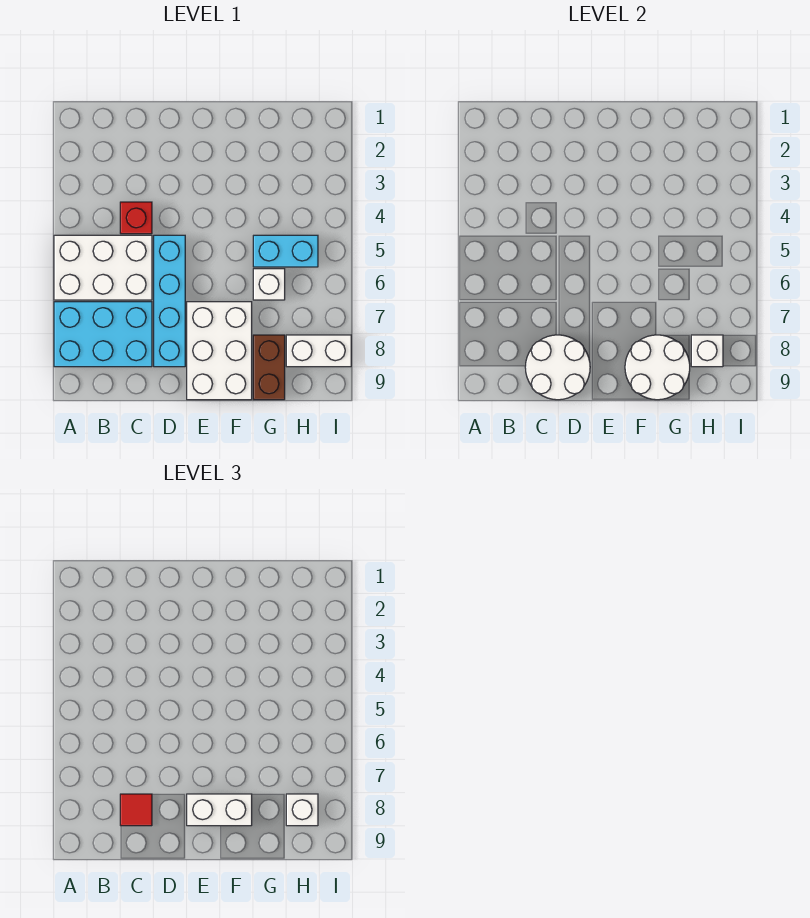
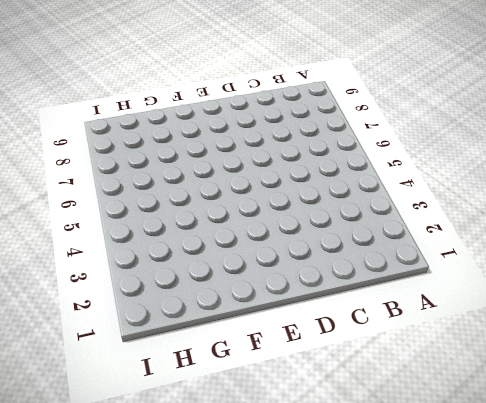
none -> white brick A5:C6 level 1
none -> cyan brick A7:C8 level 1
none -> red brick C4 level 1

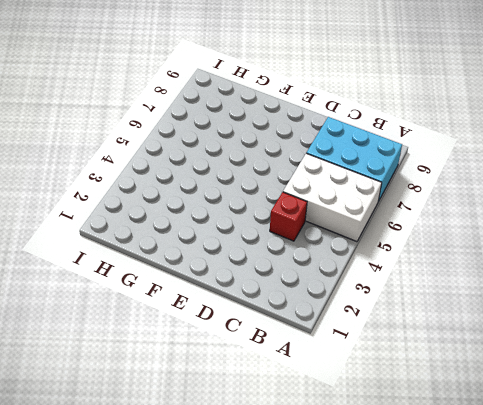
none -> cyan brick D5:D8 level 1
none -> white brick E7:F9 level 1
none -> cyan brick G5:H5 level 1

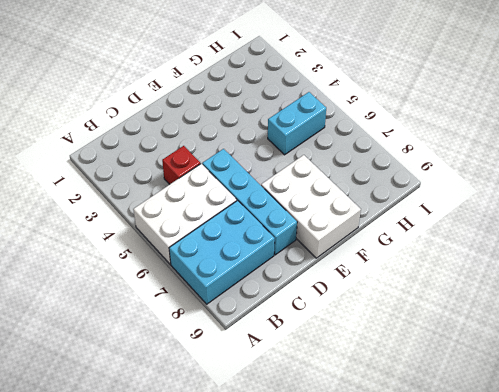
none -> white brick G6 level 1
none -> brown brick G8:G9 level 1
none -> white brick H8:I8 level 1

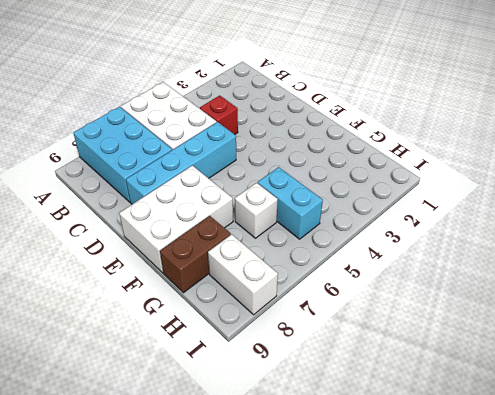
none -> white round brick C8:D9 level 2
none -> white round brick F8:G9 level 2
none -> white brick H8 level 2

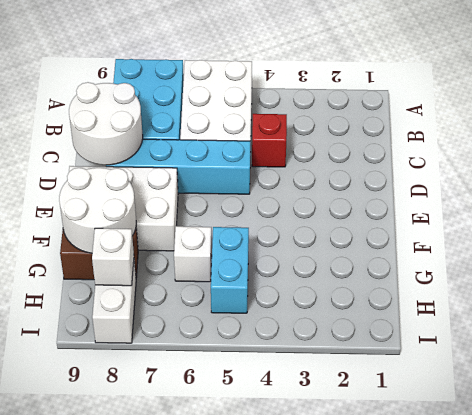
none -> red tile C8 level 3
none -> white brick E8:F8 level 3
none -> white brick H8 level 3

